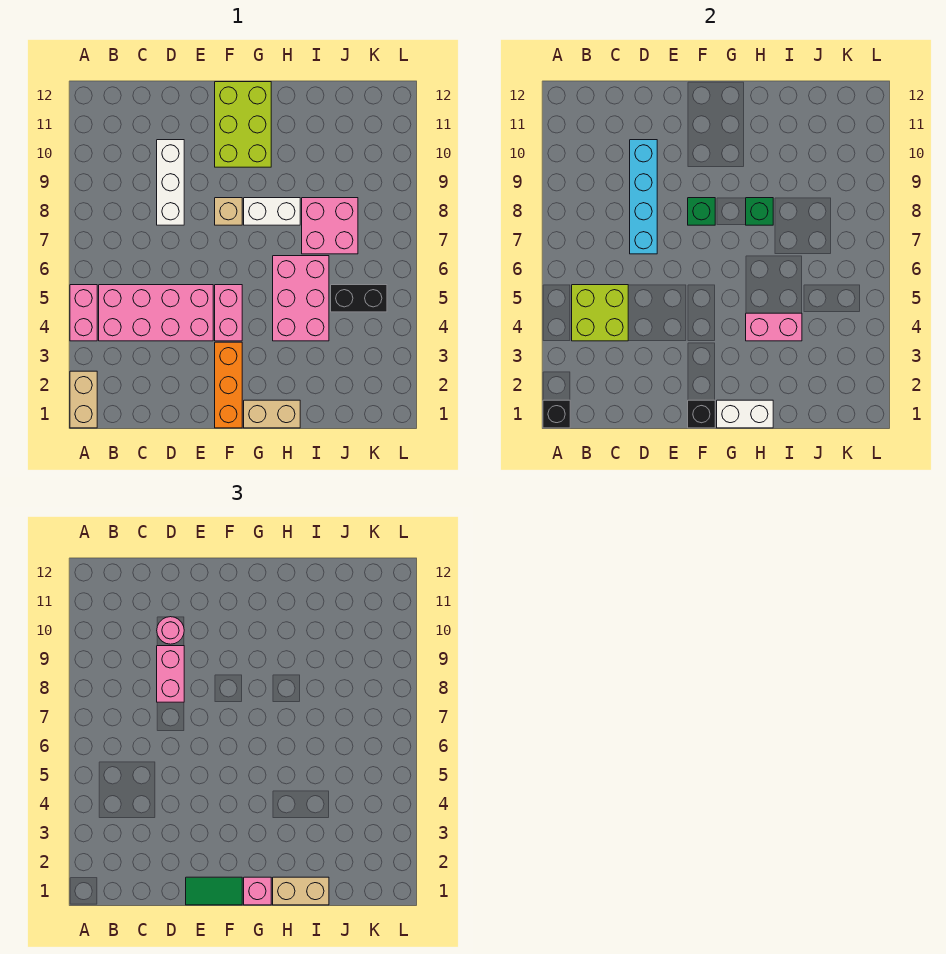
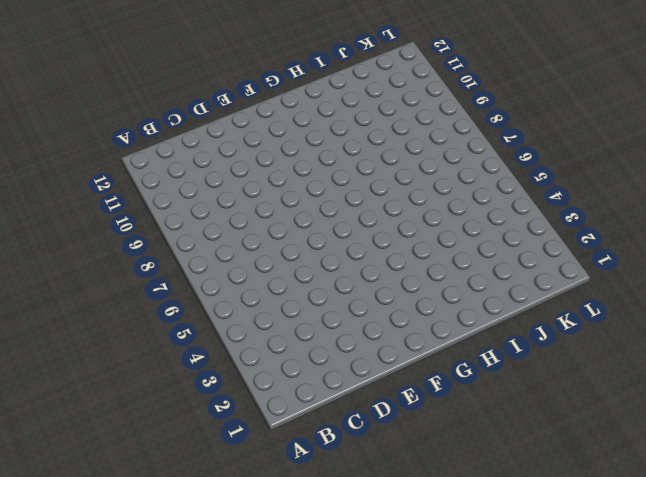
none -> tan brick A1:A2 level 1
none -> pink brick A4:A5 level 1
none -> pink brick B4:E5 level 1

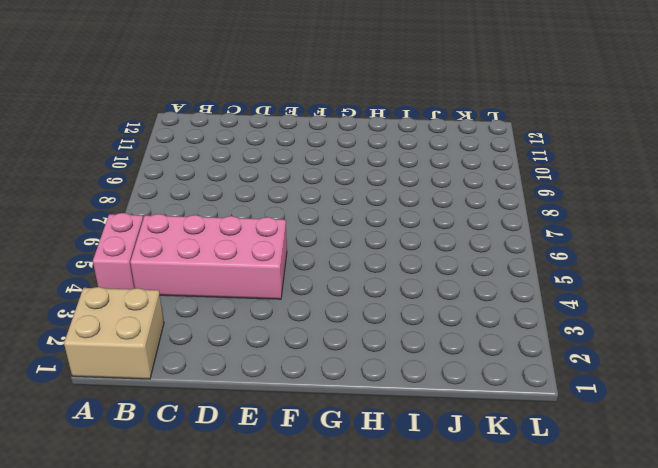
tan brick A1:B2 level 1 -> tan brick A1:A2 level 1
none -> white brick D8:D10 level 1
none -> orange brick F1:F3 level 1
none -> pink brick F4:F5 level 1

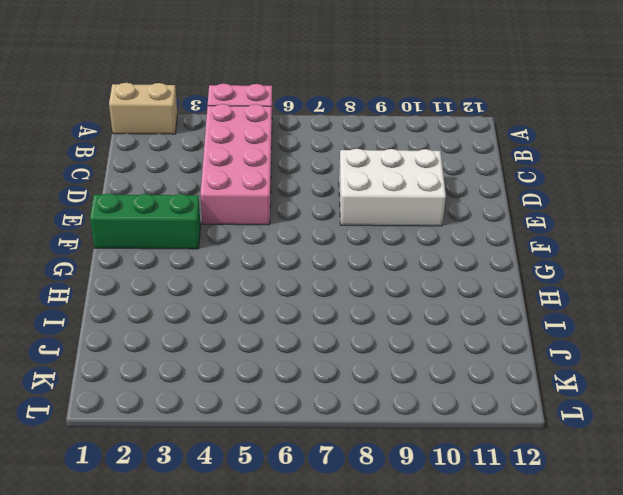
white brick D8:E10 level 1 -> white brick D8:D10 level 1
green brick F1:F3 level 1 -> orange brick F1:F3 level 1
none -> pink brick F4:F5 level 1
none -> tan brick F8 level 1
none -> lime brick F10:G12 level 1

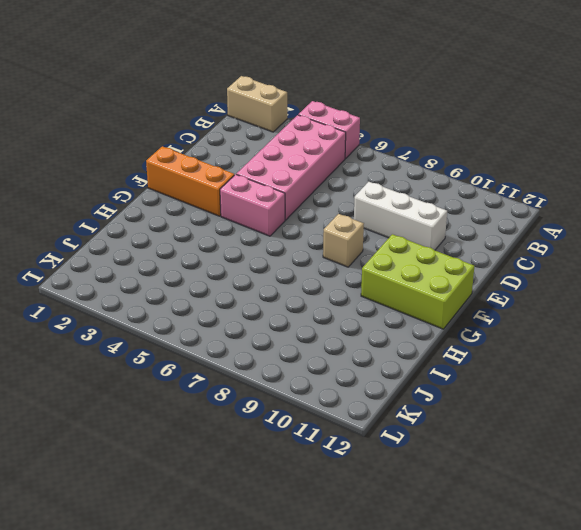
none -> tan brick G1:H1 level 1
none -> white brick G8:H8 level 1
none -> pink brick H4:I6 level 1

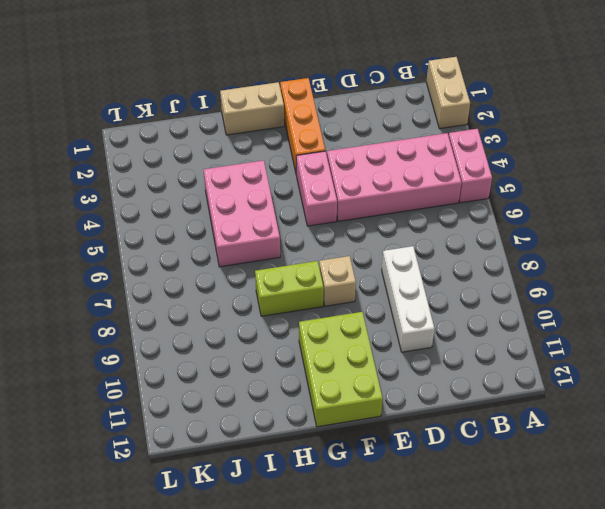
lime brick G8:H8 level 1 -> white brick G8:H8 level 1
none -> pink brick I7:J8 level 1
none -> black brick J5:K5 level 1
none -> black brick A1 level 2

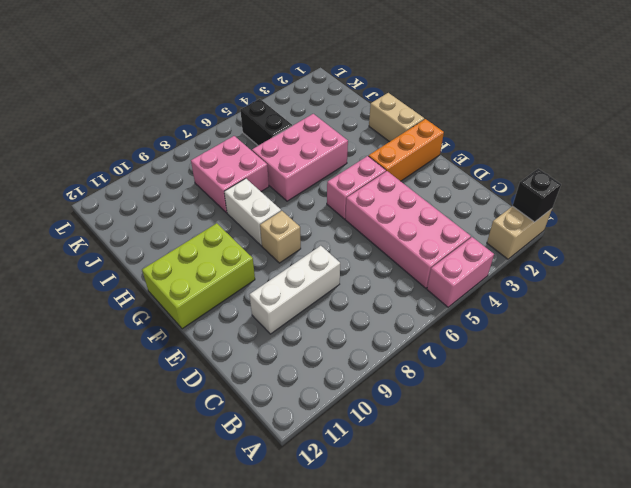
none -> lime brick B4:C5 level 2
none -> cyan brick D7:D10 level 2
none -> black brick F1 level 2

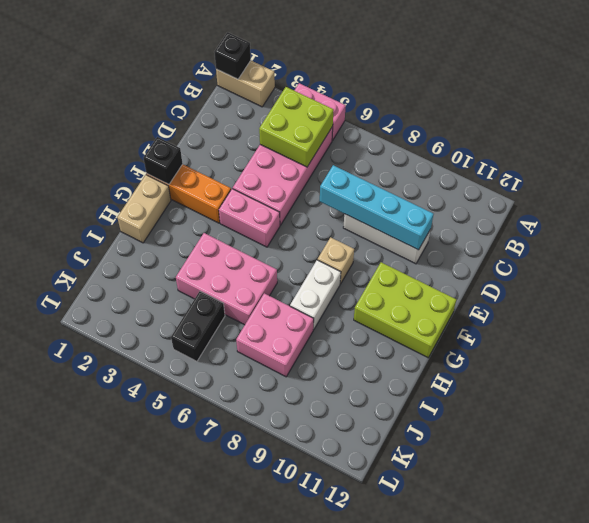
none -> green brick F8 level 2
none -> white brick G1:H1 level 2
none -> pink brick H4:I4 level 2

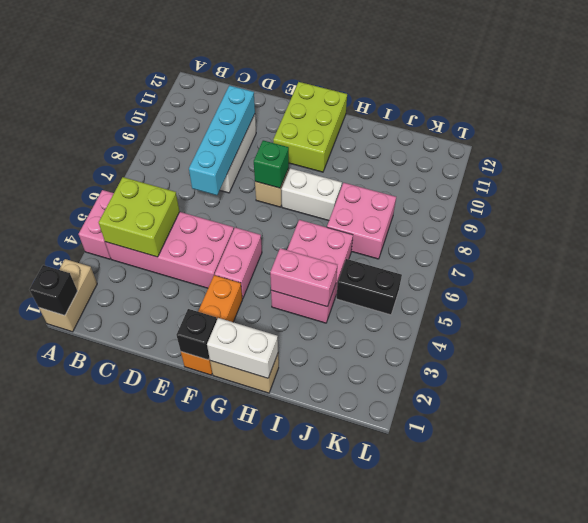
none -> green brick H8 level 2
none -> pink brick D8:D9 level 3
none -> pink round brick D10 level 3

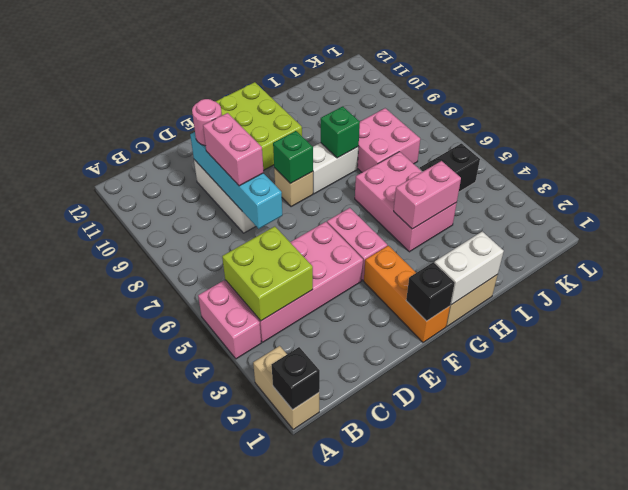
none -> green tile E1:F1 level 3
none -> pink brick G1 level 3
none -> tan brick H1:I1 level 3

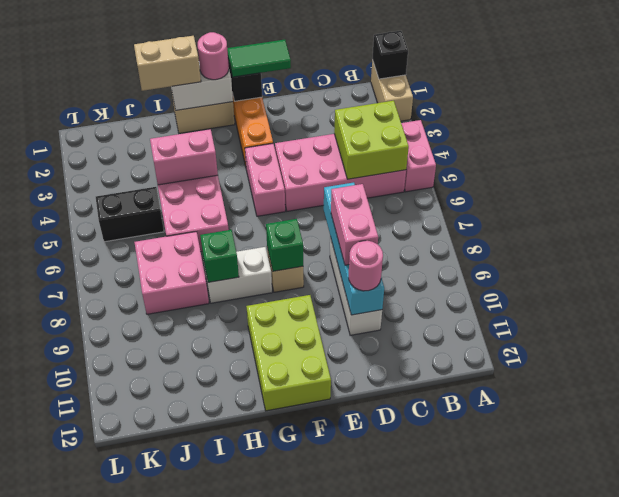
pink round brick G1 level 3 -> pink brick G1 level 3

